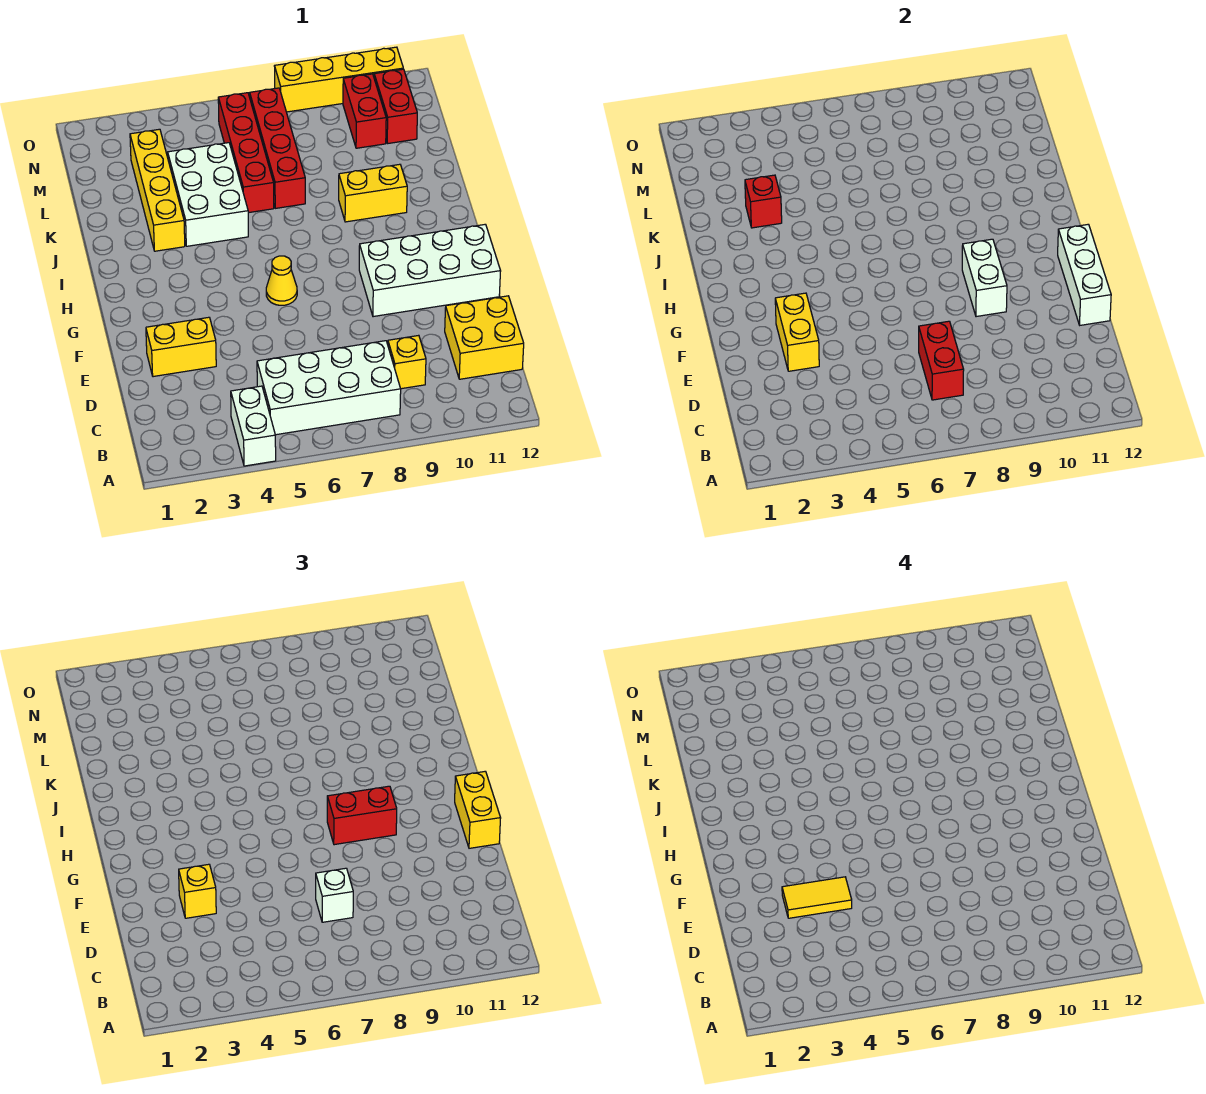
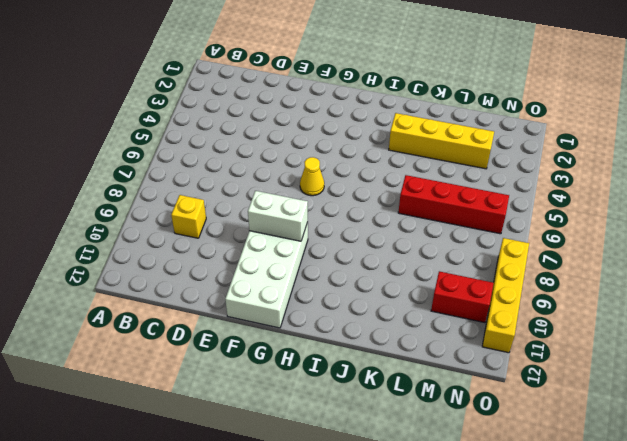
none -> white brick A4:B4 level 1
none -> white brick B5:C8 level 1
none -> yellow brick C11:D12 level 1

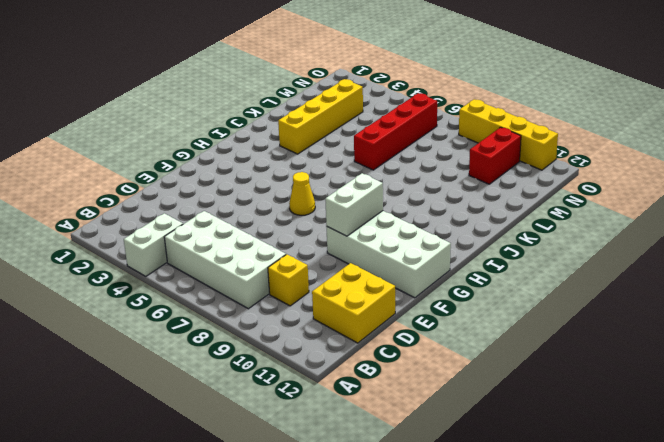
none -> yellow brick E2:E3 level 1
none -> white brick J4:L5 level 1
none -> yellow brick J9:J10 level 1

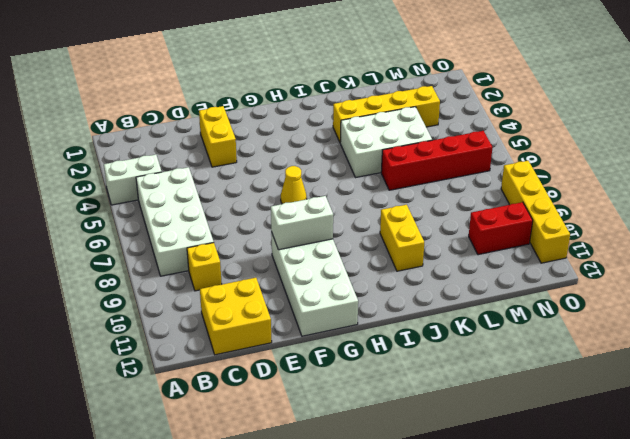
none -> red brick K7:N7 level 1
none -> red brick M11:N11 level 1
none -> red brick C7:D7 level 2

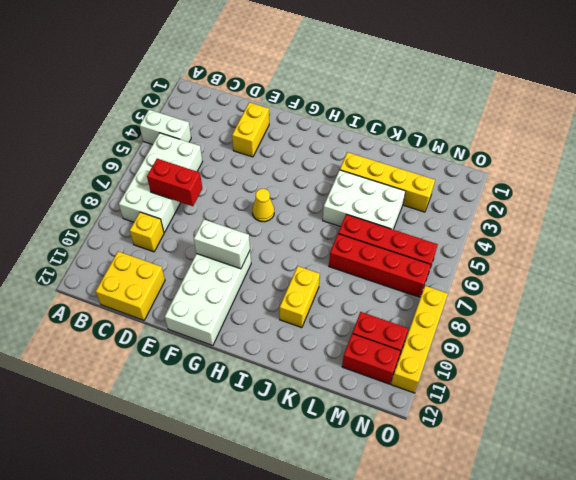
none -> yellow brick E3:F3 level 2
none -> white brick E12:G12 level 2
none -> red brick K3 level 2

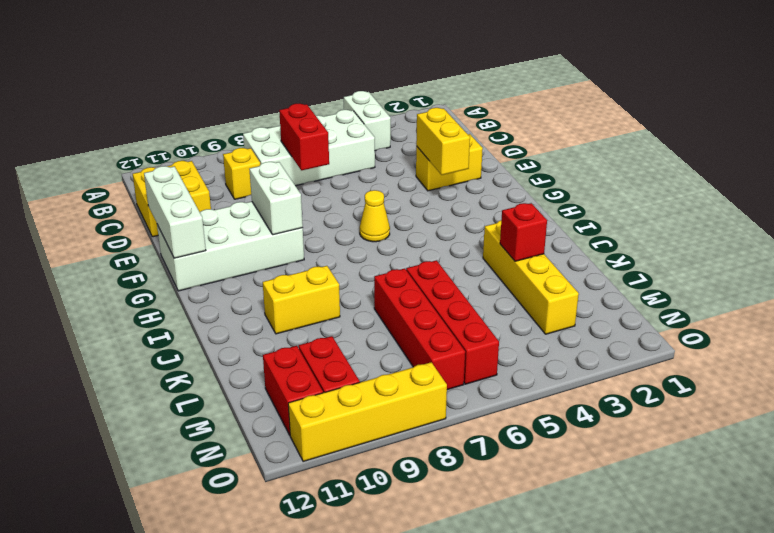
none -> white brick J4:L5 level 1
none -> white brick D7 level 3
none -> yellow brick E3 level 3

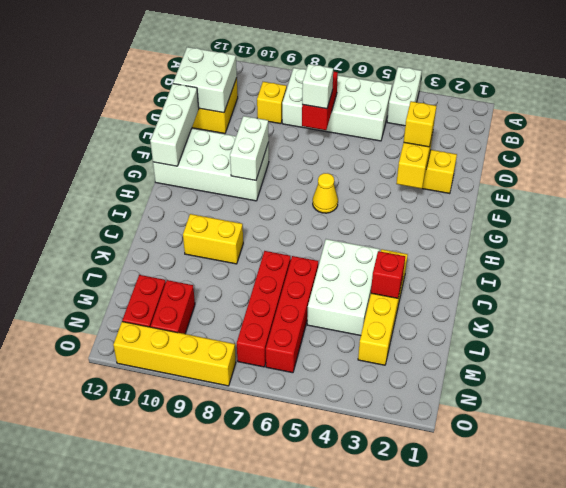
white brick C11:D12 level 2 -> none
none -> yellow brick F12:G12 level 3
none -> red brick G8:G9 level 3
none -> yellow tile E3:E4 level 4

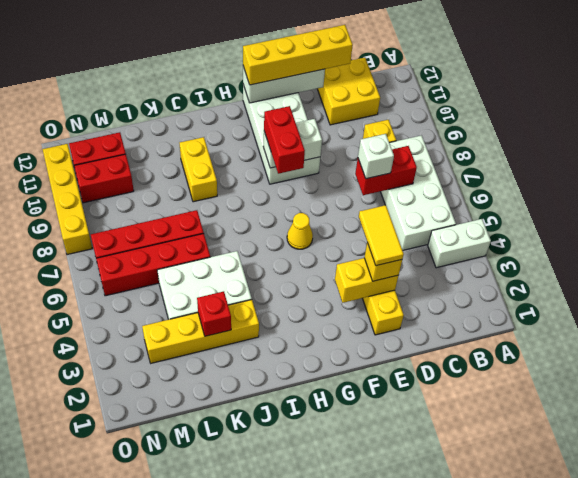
yellow brick D12:G12 level 3 -> yellow brick F12:G12 level 3

